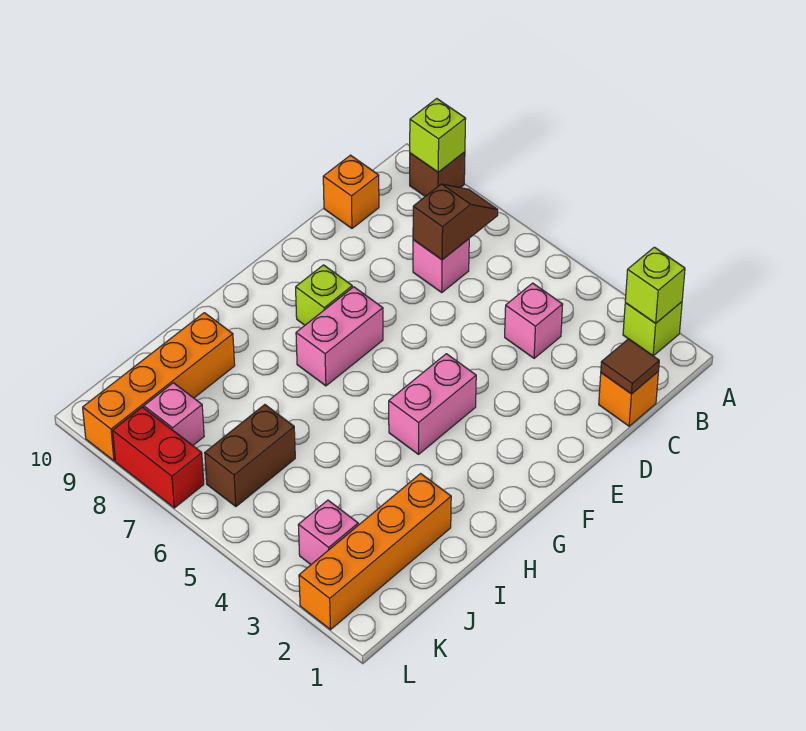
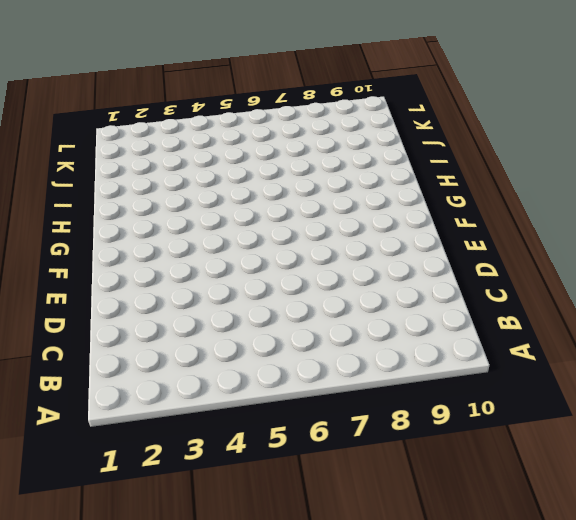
none -> lime brick A2 level 1
none -> brown brick A9 level 1
none -> orange brick C1 level 1

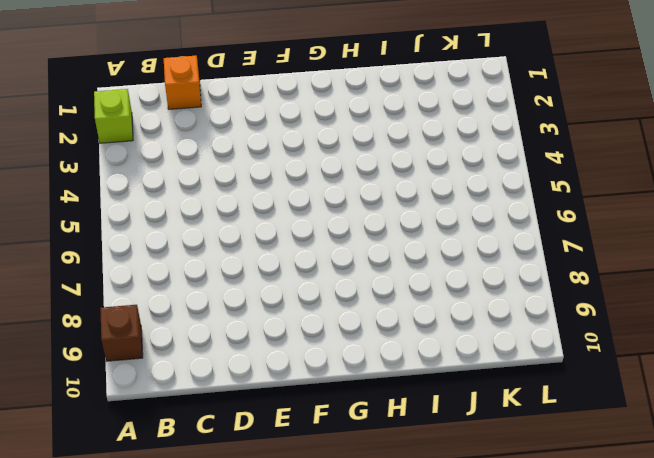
none -> pink brick C4 level 1
none -> pink brick C7 level 1
none -> orange brick C10 level 1

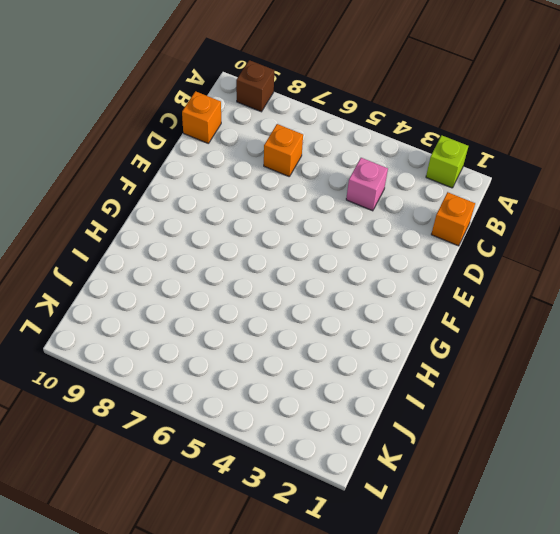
orange brick C7 level 1 -> pink brick C7 level 1
none -> pink brick F4:G4 level 1
none -> pink brick F7:G7 level 1
none -> lime brick F8 level 1

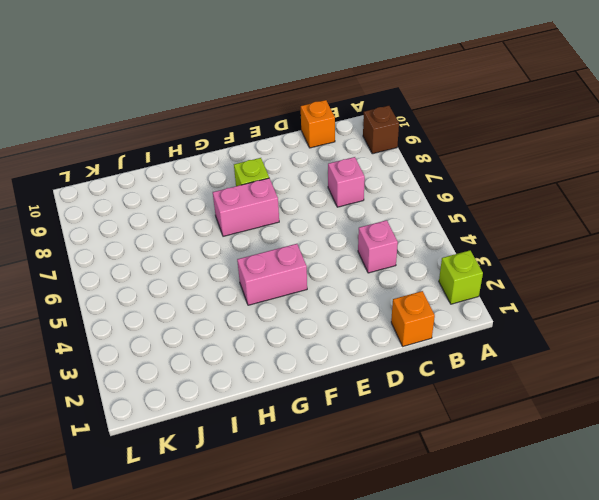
none -> orange brick I2:L2 level 1
none -> orange brick I9:L9 level 1
none -> brown brick J6:K6 level 1

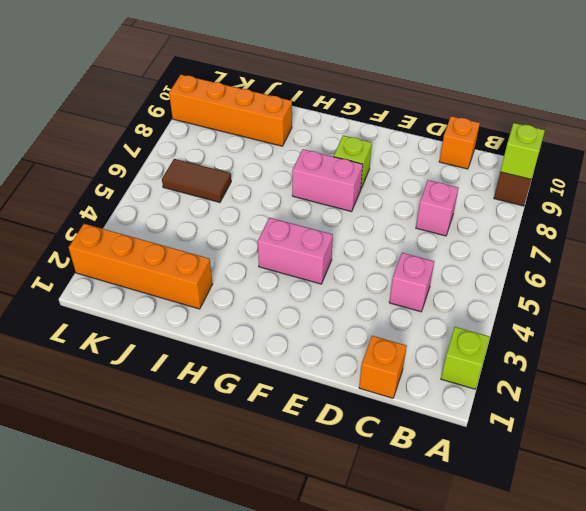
brown tile J6:K6 level 1 -> brown brick J6:K6 level 1
none -> pink brick K3 level 1
none -> pink brick K8 level 1
none -> red brick L7:L8 level 1

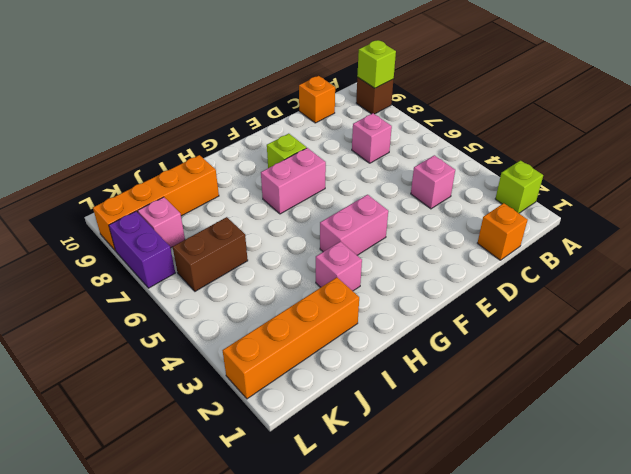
pink brick H3 level 1 -> pink brick K3 level 1
purple brick L7:L8 level 1 -> red brick L7:L8 level 1
none -> lime brick A2 level 2
none -> brown slope B7:C7 level 2 top C
none -> brown tile C1 level 2

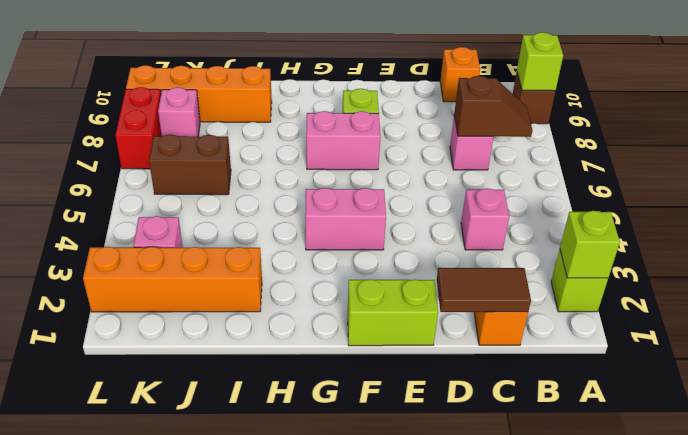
brown tile C1:D1 level 2 -> brown tile C1 level 2
lime brick E1:F1 level 1 -> none

